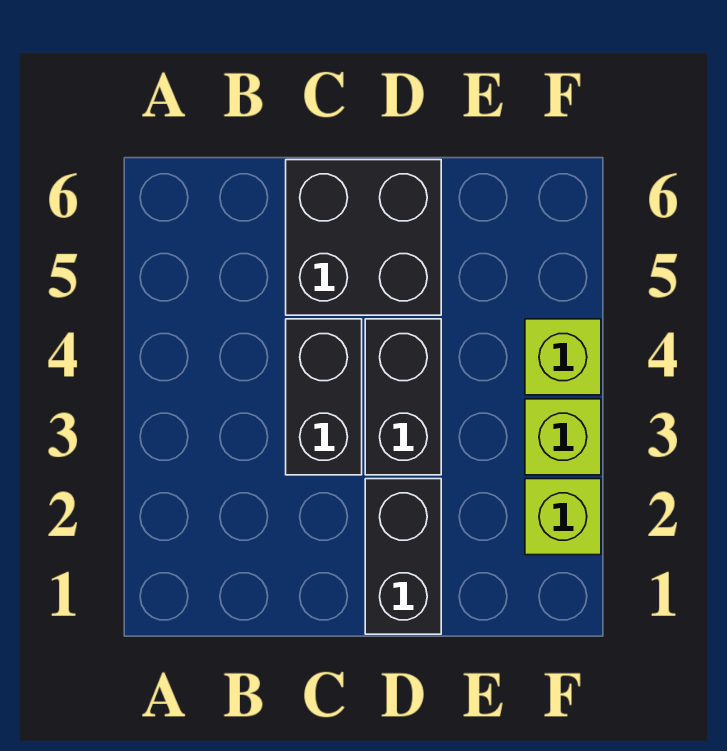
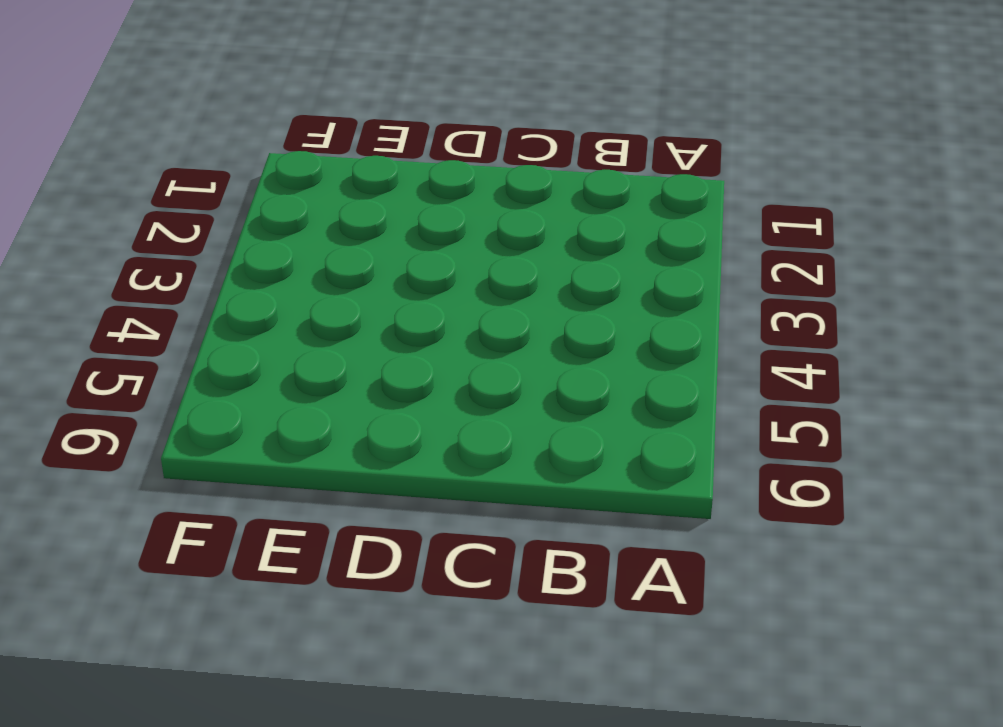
none -> black brick C3:C4 level 1
none -> black brick C5:D6 level 1

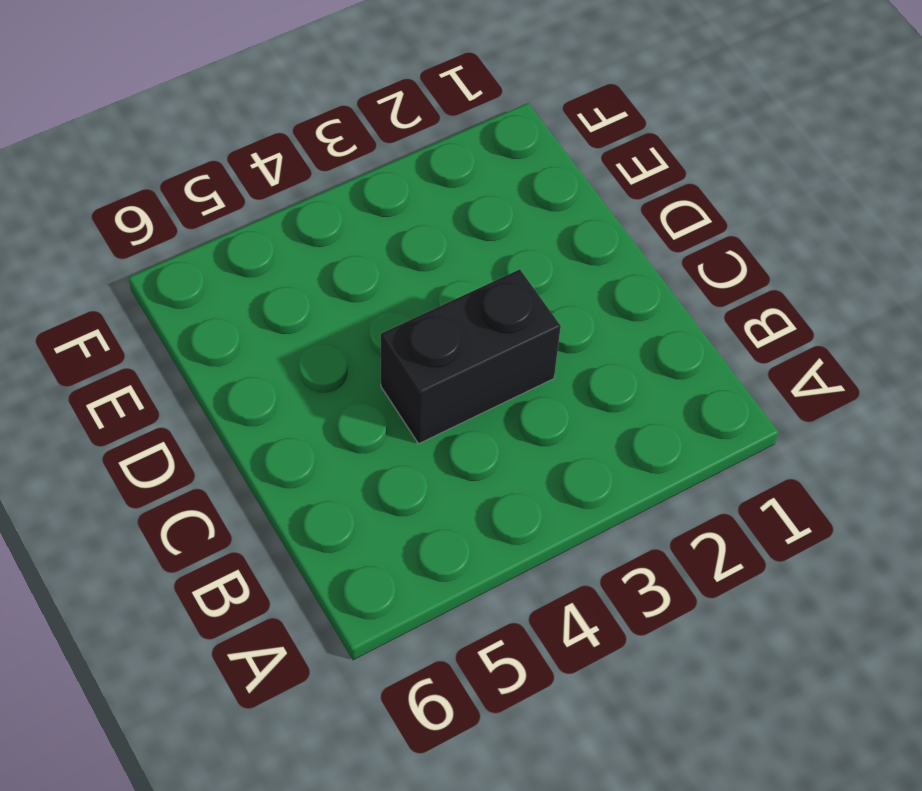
none -> black brick C5:D6 level 1
none -> black brick D1:D2 level 1

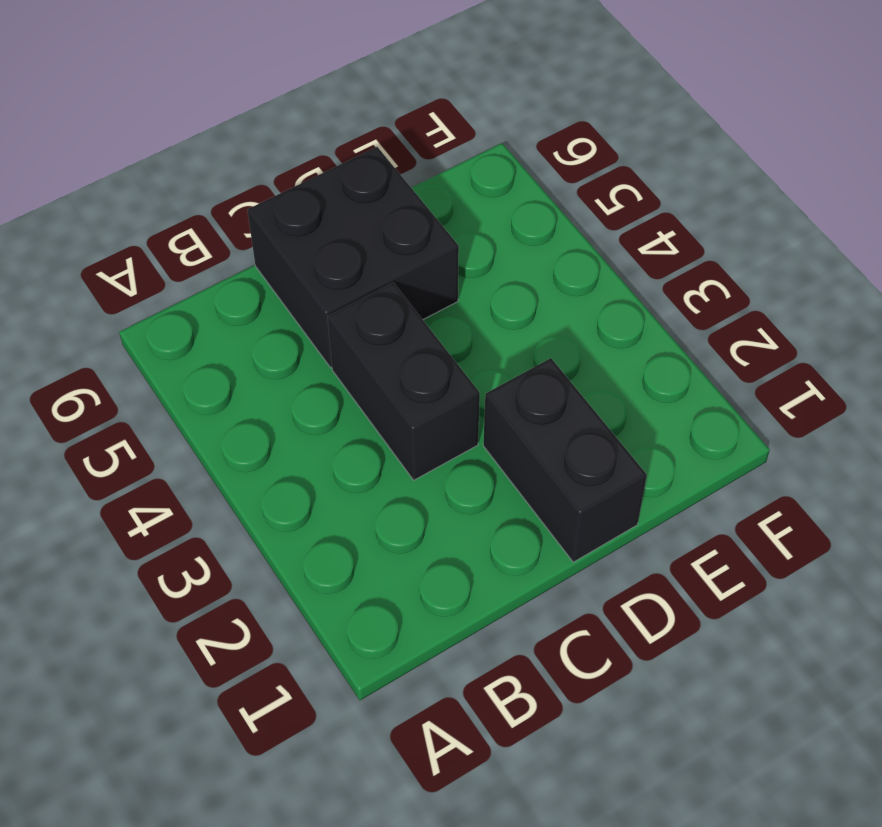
none -> black brick D3:D4 level 1
none -> lime brick F2 level 1

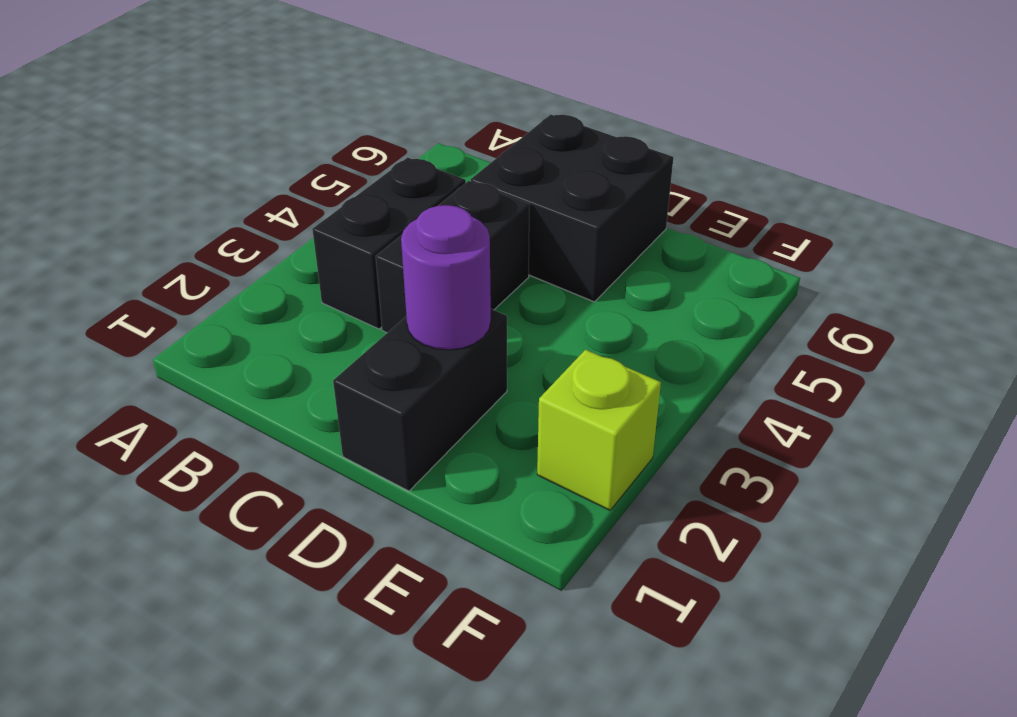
black brick B3:B4 level 1 -> black brick D3:D4 level 1
purple round brick D2 level 2 -> none
none -> lime brick F3 level 1
none -> lime brick F4 level 1

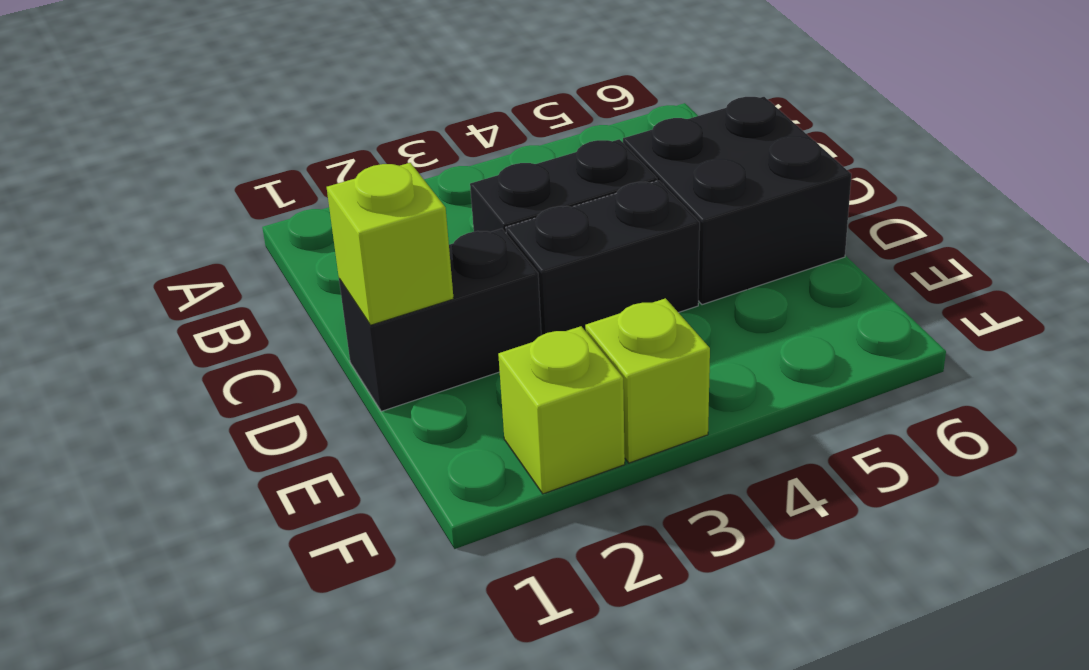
lime brick D1 level 2 -> lime brick F4 level 1

